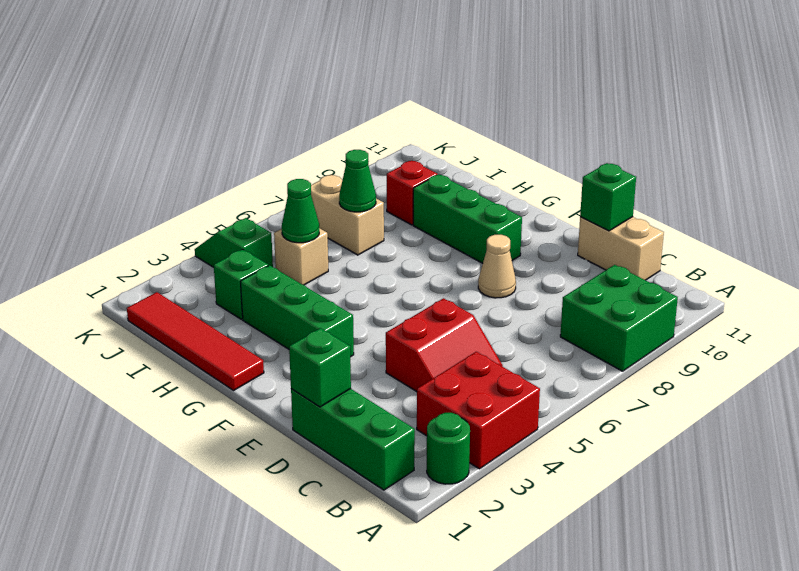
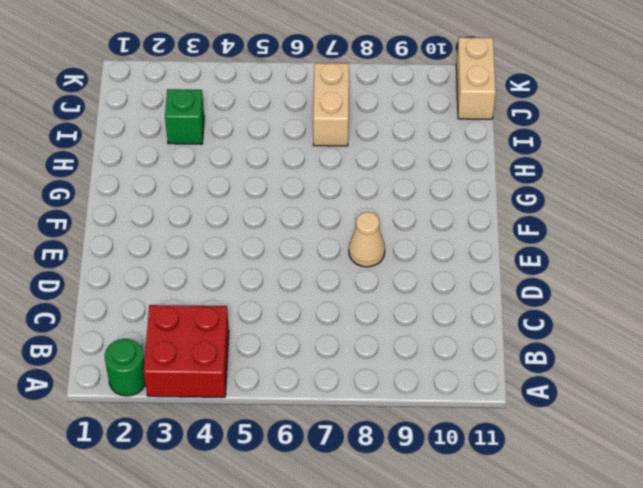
tan brick J11:K11 level 1 -> tan brick C11:D11 level 1
none -> green brick A8:B9 level 1
none -> green brick B1:D1 level 1
none -> red slope C4:D5 level 1 top D

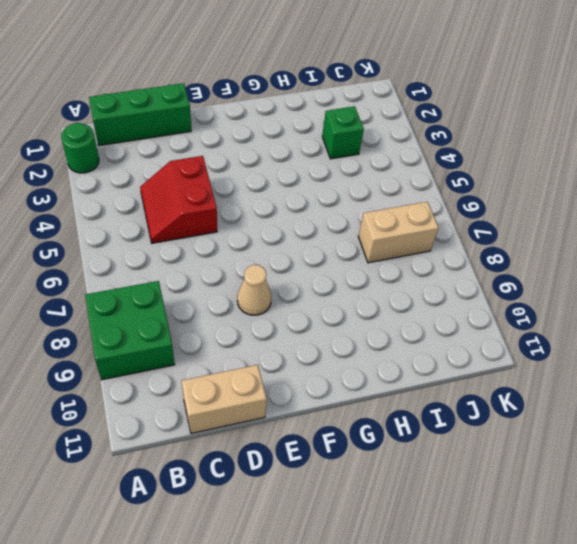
none -> red brick A3:B4 level 1
none -> green brick F3:H3 level 1
none -> green brick F9:H9 level 1

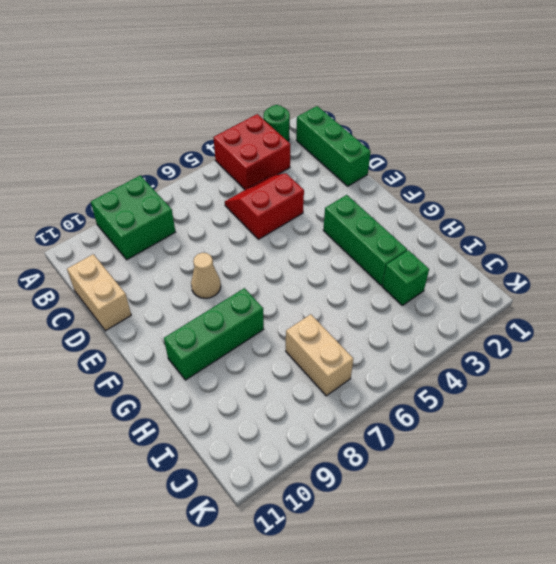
green brick G8:G10 level 1 -> green brick F9:H9 level 1
none -> red tile G1:J1 level 1
none -> tan brick I5 level 1
none -> red brick I9 level 1

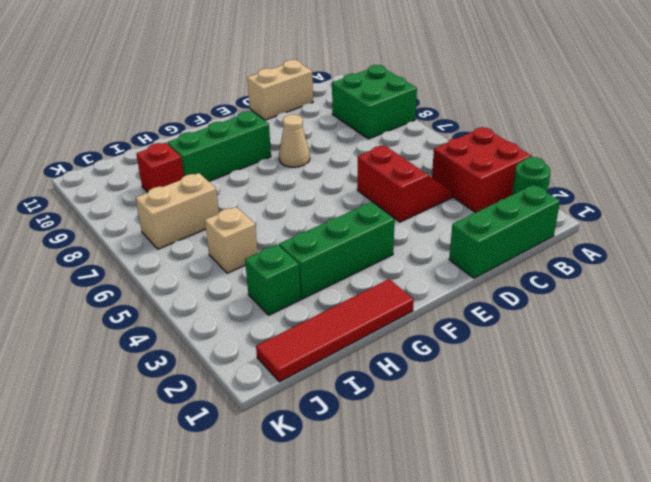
none -> green slope J4:K4 level 1 top J
none -> green brick D1 level 2
none -> green brick D11 level 2

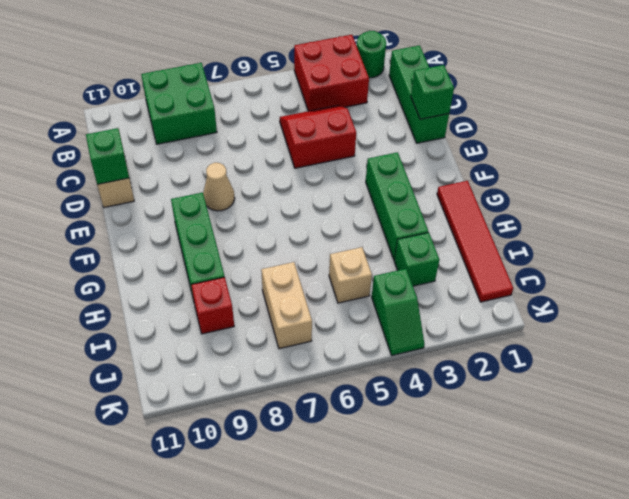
none -> green cone I5 level 2
none -> green cone I7 level 2

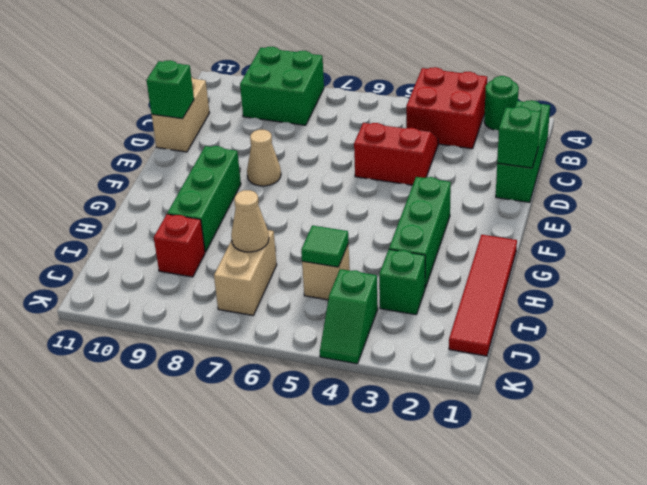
green tile I5 level 2 -> green cone I5 level 2
tan cone I7 level 2 -> green cone I7 level 2

